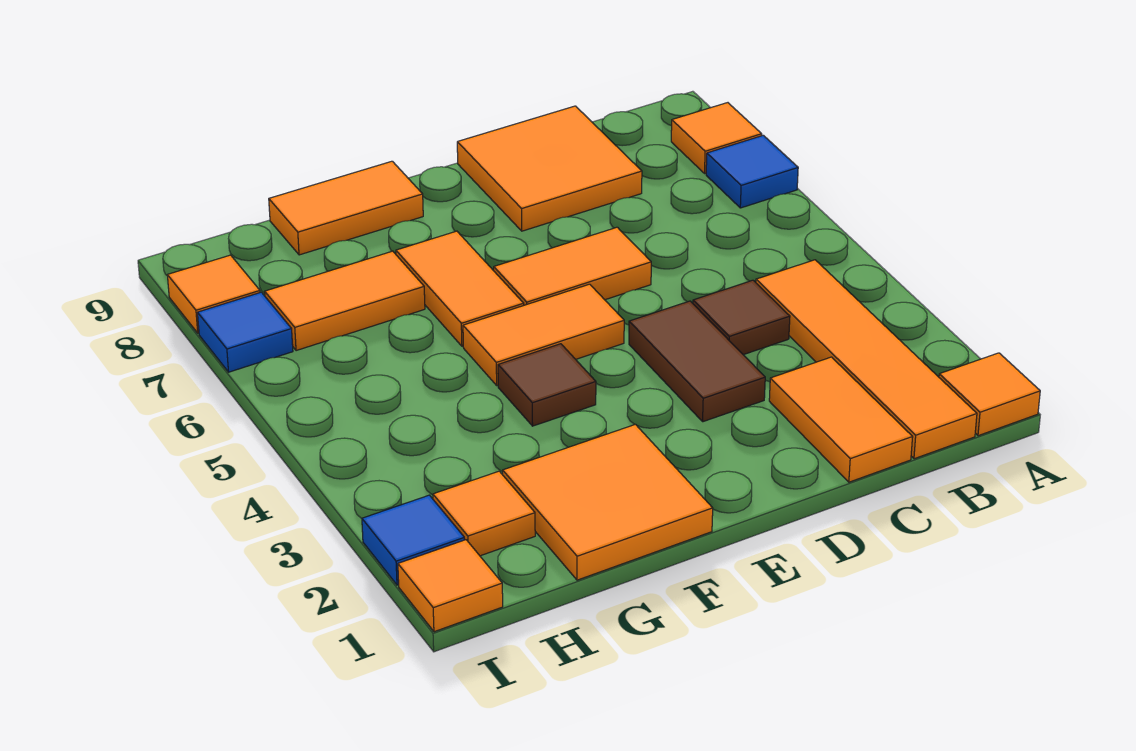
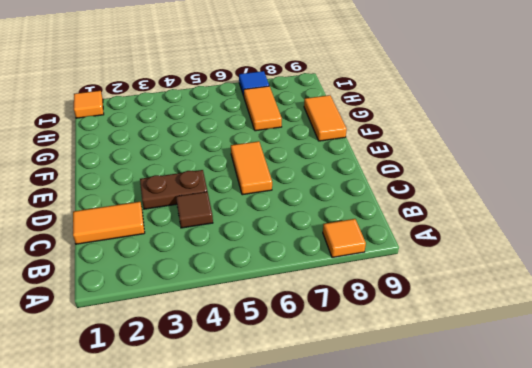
brown plate D3:D4 level 1 -> brown tile D3:D4 level 1
none -> orange tile A1 level 1
none -> blue tile A7 level 1
none -> orange tile B1:B4 level 1

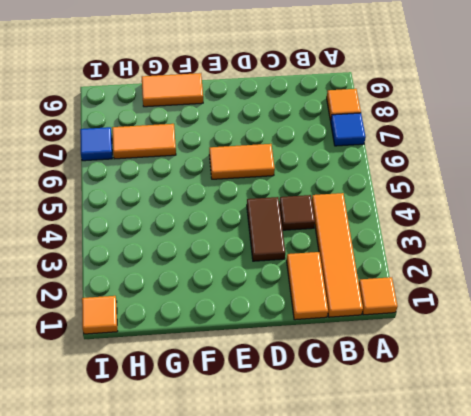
none -> orange tile C8:D9 level 1
none -> orange tile E5:F5 level 1
none -> orange tile F1:G2 level 1

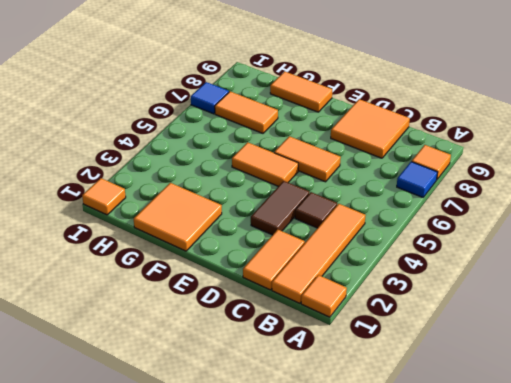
none -> brown tile F4 level 1
none -> orange tile F6:F7 level 1
none -> orange tile H2 level 1

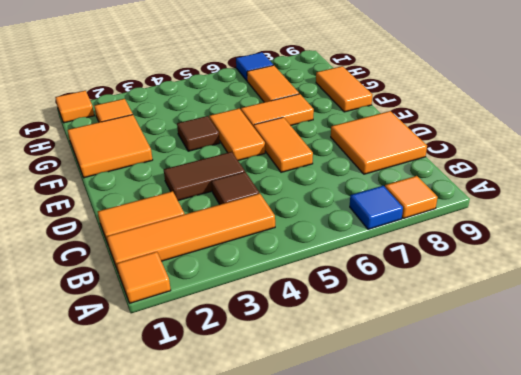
none -> blue tile I2 level 1
none -> orange tile I8 level 1

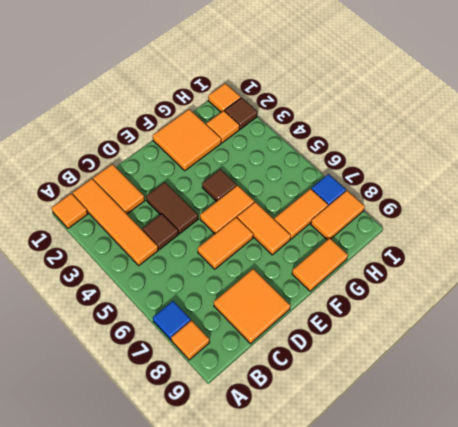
orange tile H8:I8 level 1 -> orange tile I8 level 1
brown tile I2 level 1 -> blue tile I2 level 1

